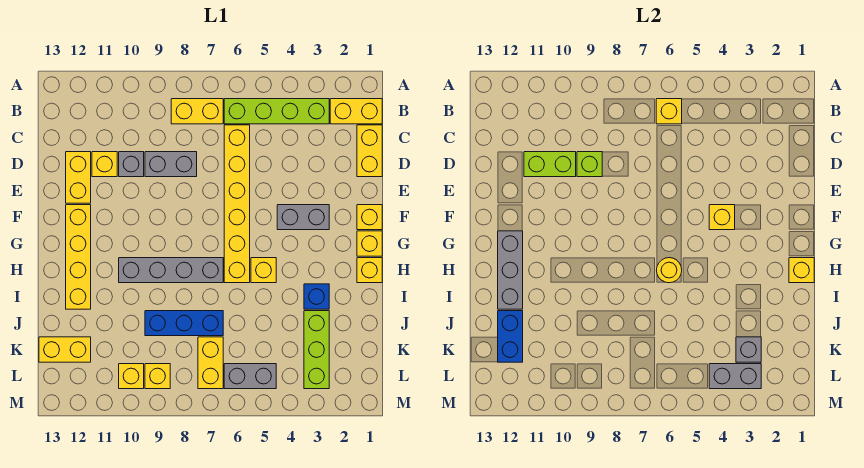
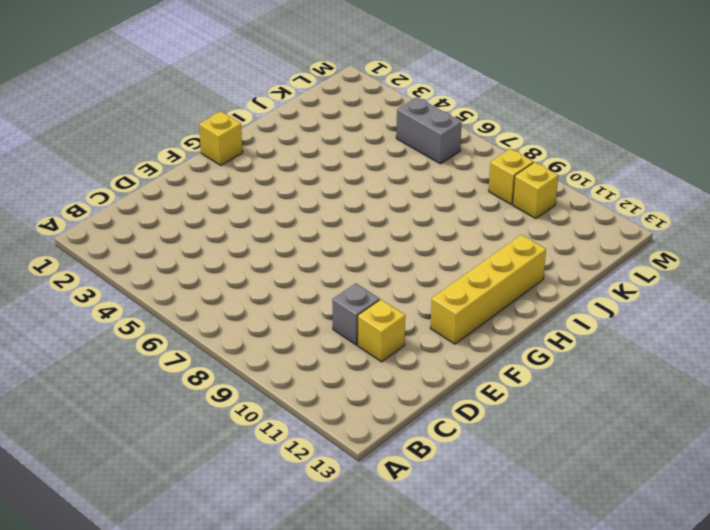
none -> yellow brick B1:B2 level 1
none -> lime brick B3:B6 level 1
none -> yellow brick B7:B8 level 1
none -> yellow brick C1:D1 level 1

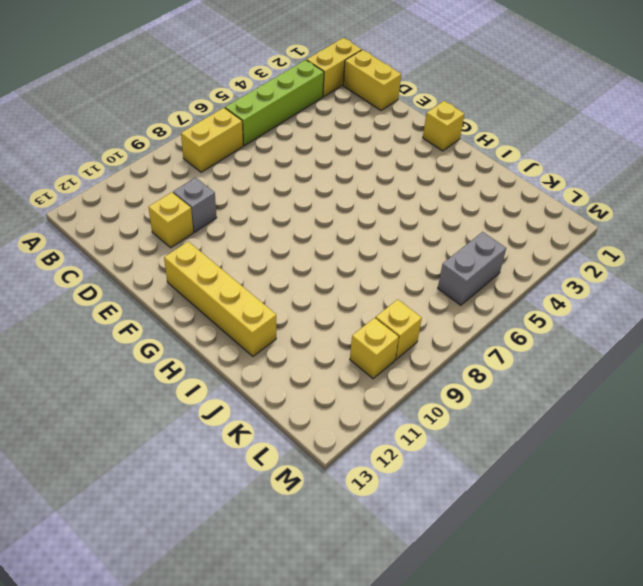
none -> yellow brick C6:H6 level 1
none -> grey brick D8:D9 level 1
none -> yellow brick D12:E12 level 1
none -> yellow brick F1 level 1

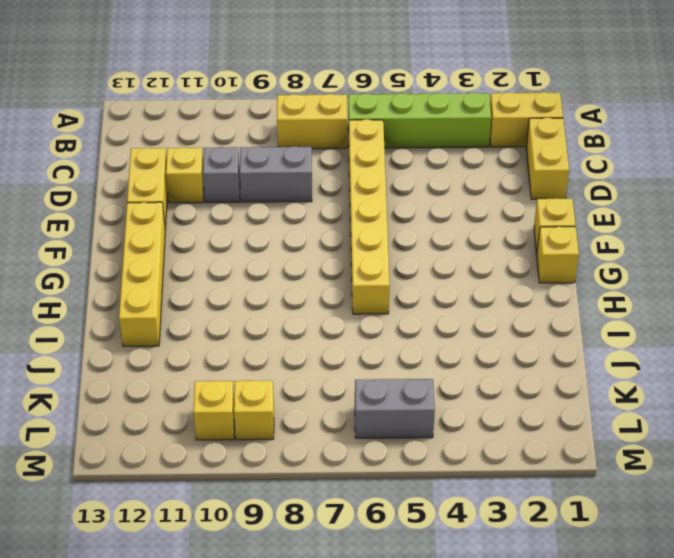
none -> grey brick F3:F4 level 1
none -> yellow brick H1 level 1
none -> yellow brick H5 level 1
none -> grey brick H7:H10 level 1

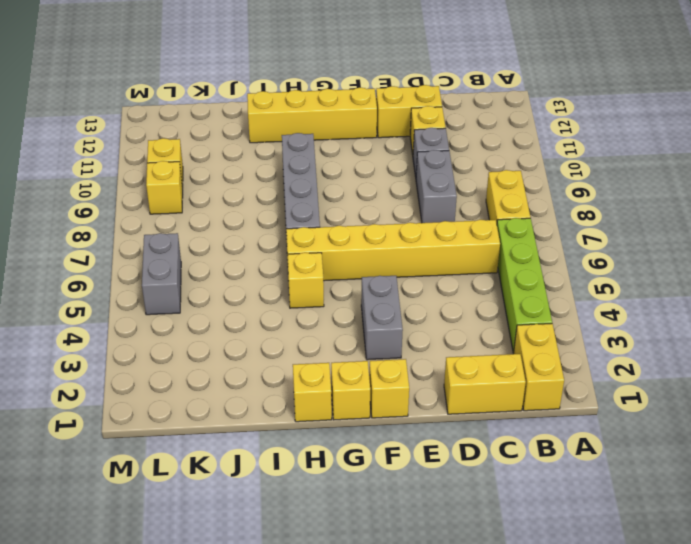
none -> blue brick I3 level 1
none -> lime brick J3:L3 level 1
none -> blue brick J7:J9 level 1
none -> yellow brick K7:L7 level 1

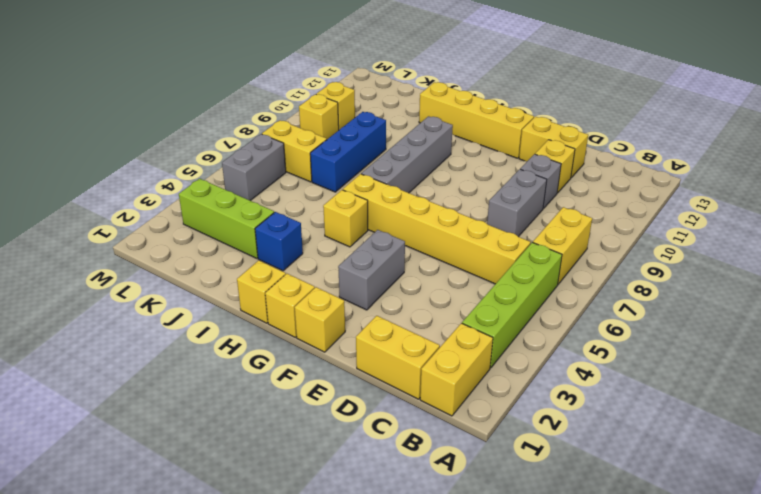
none -> yellow brick K12:K13 level 1
none -> yellow brick B6 level 2
none -> lime brick D9 level 2
none -> lime brick D10:D11 level 2

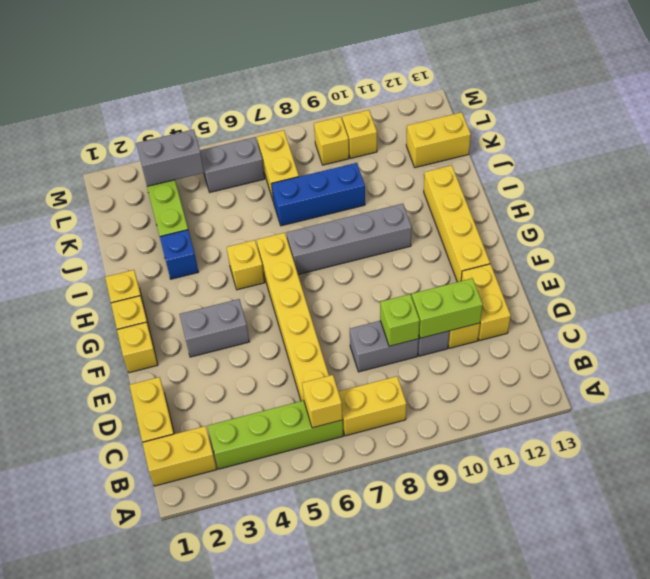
none -> yellow brick F4 level 2
none -> grey brick G12:I12 level 2
none -> yellow brick H1 level 2
none -> yellow round brick H6 level 2

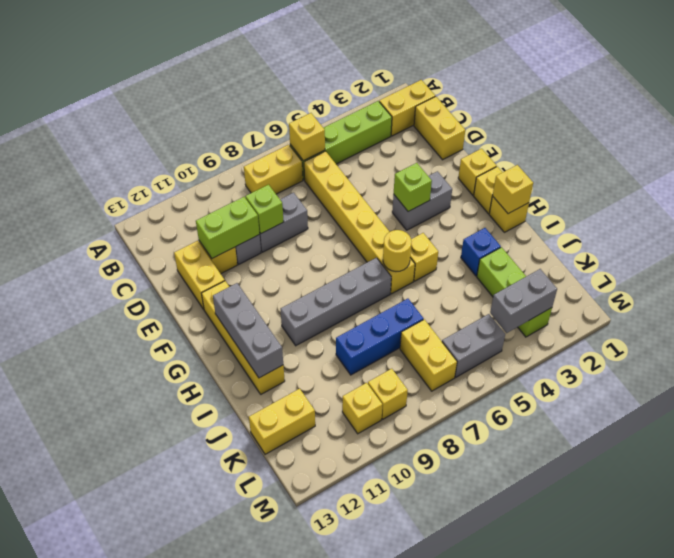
lime brick F4 level 2 -> yellow brick F4 level 2
none -> blue brick J12:K12 level 2
none -> grey brick K3 level 2

